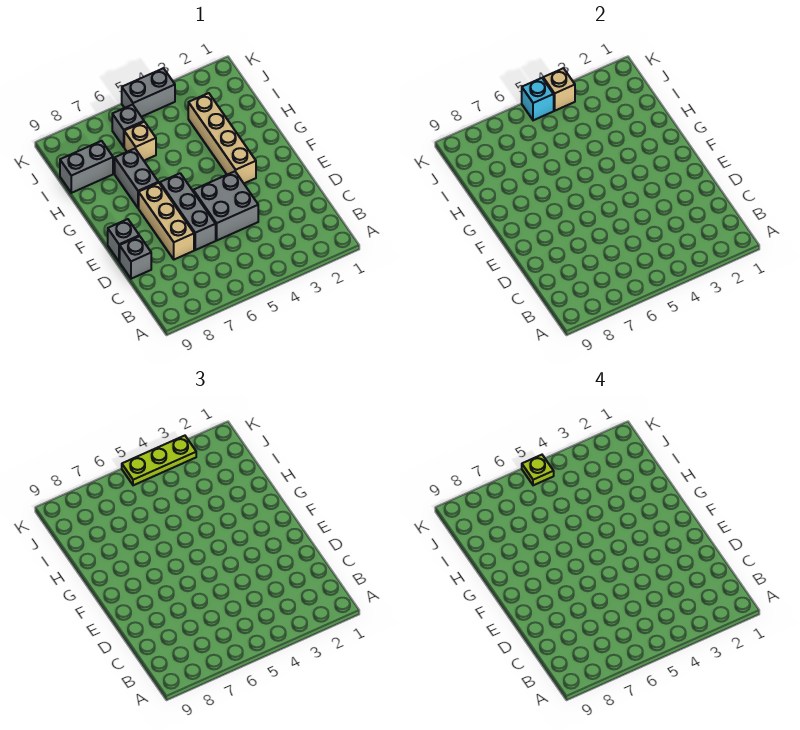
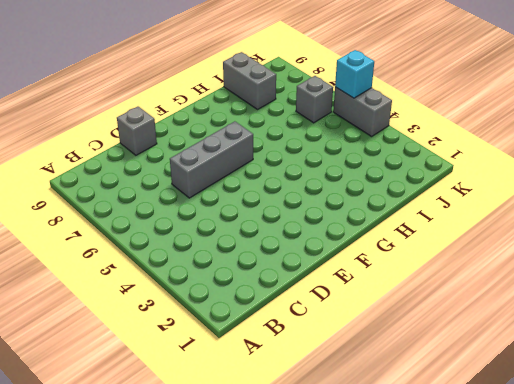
none -> grey brick D4:E5 level 1
none -> tan brick D7:F7 level 1
none -> grey brick E9 level 1

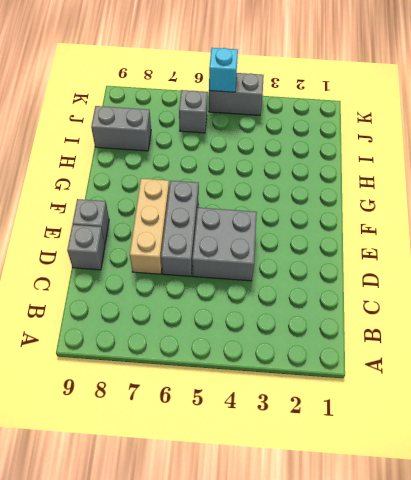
none -> tan brick F3:I3 level 1
none -> grey brick G7:H7 level 1
none -> tan brick I6 level 1

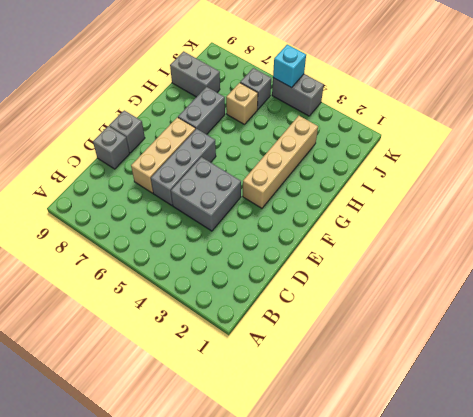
none -> tan brick K4 level 2
none -> lime plate K3:K5 level 3
none -> lime plate K5 level 4

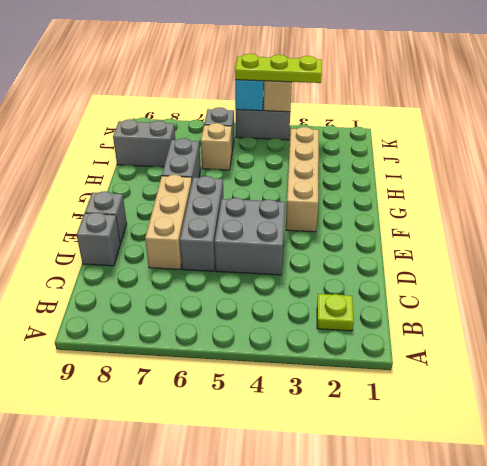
lime plate B2 level 1 -> lime plate K5 level 4

